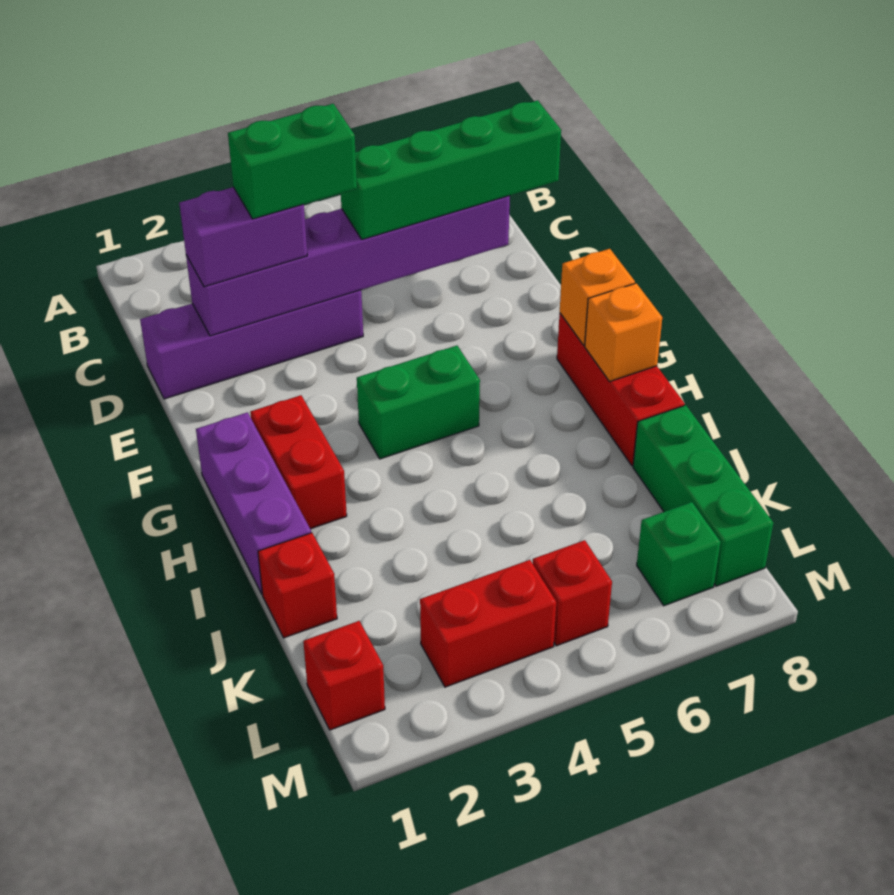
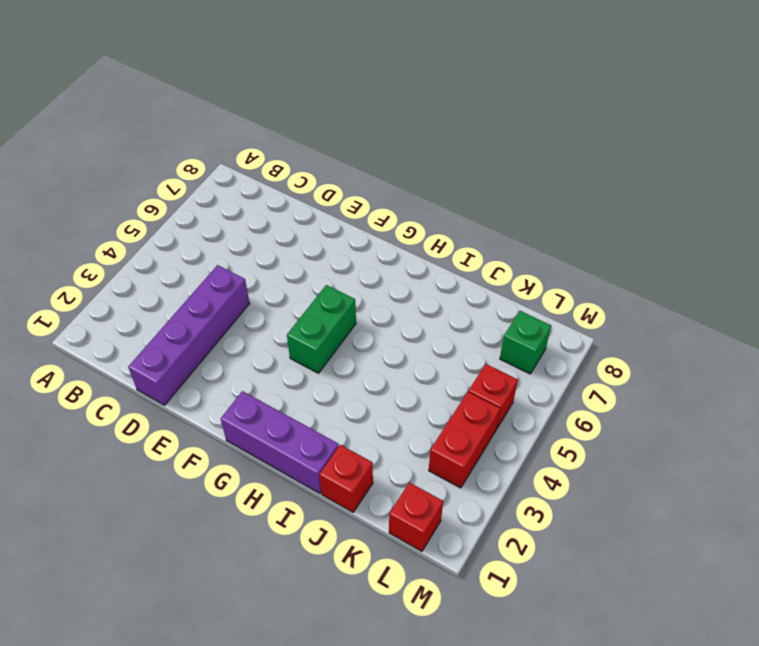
none -> red brick G2:H2 level 1
none -> red brick G8:I8 level 1
none -> green brick J8:L8 level 1

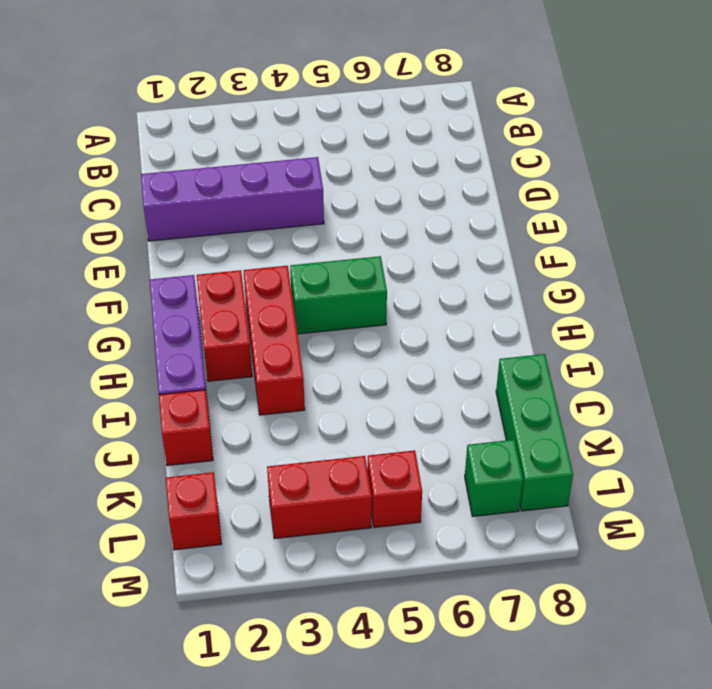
red brick G3:I3 level 1 -> red brick G8:I8 level 1
none -> purple brick D2:D7 level 2
none -> orange brick G8 level 2
none -> orange brick H8 level 2

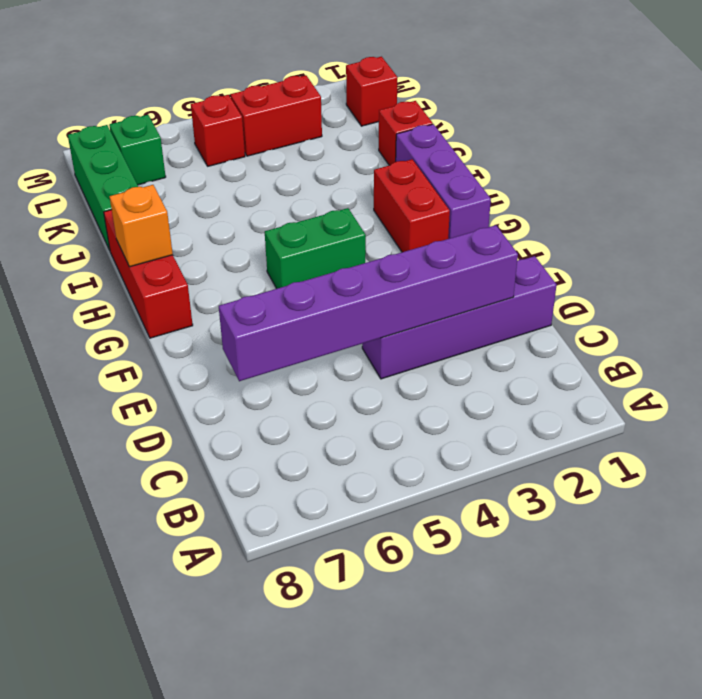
none -> orange brick G8 level 2
none -> purple brick D2:D3 level 3
none -> green brick D5:D8 level 3

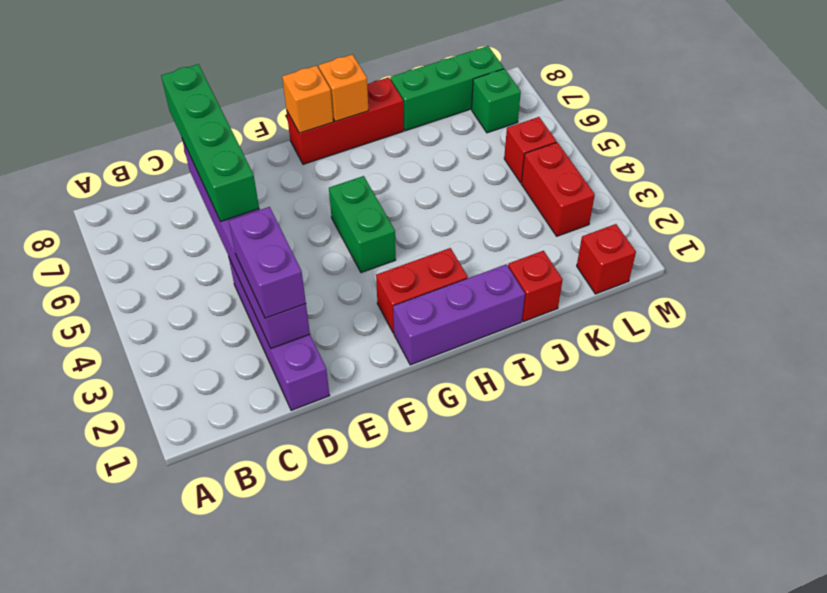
none -> green brick D3:D4 level 4

